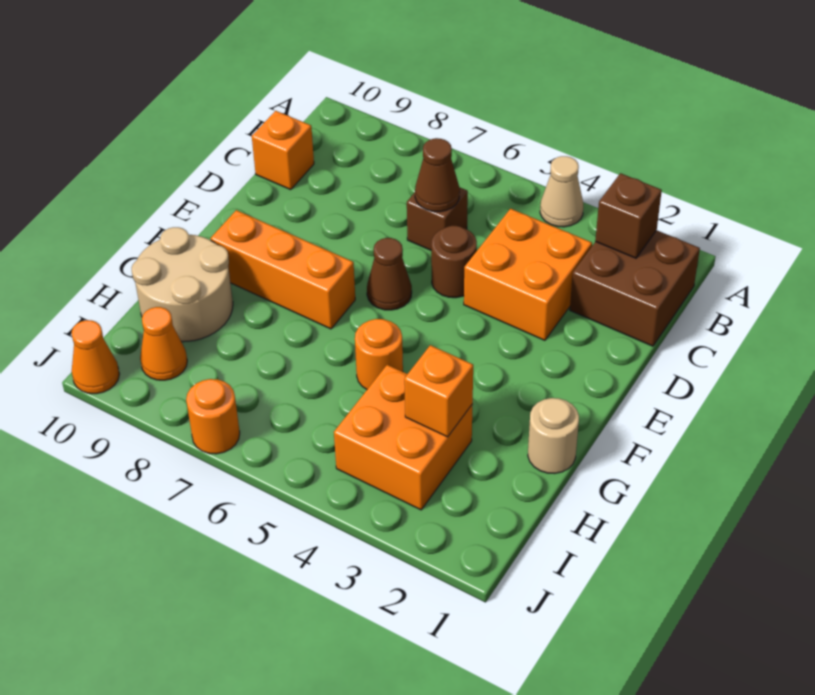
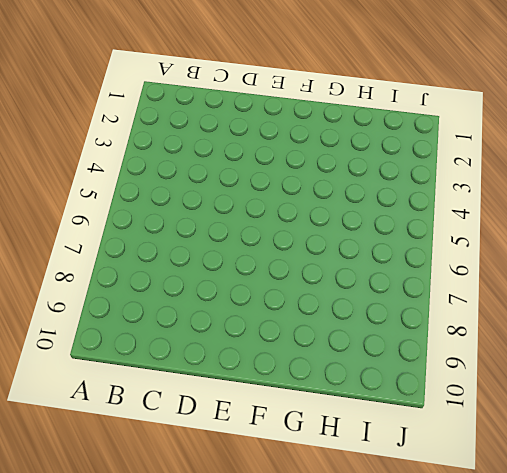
none -> tan cone A4 level 1
none -> brown brick B1:C2 level 1
none -> orange brick C3:D4 level 1

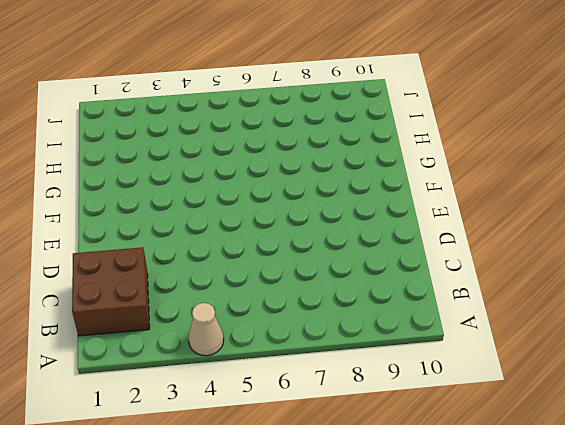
none -> orange brick C3:D4 level 1
none -> brown brick C6 level 1
none -> orange brick C10 level 1

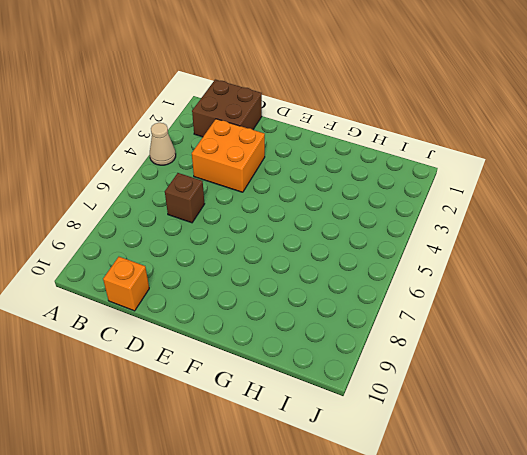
none -> brown round brick D5 level 1
none -> brown cone E6 level 1
none -> orange brick F7:F9 level 1

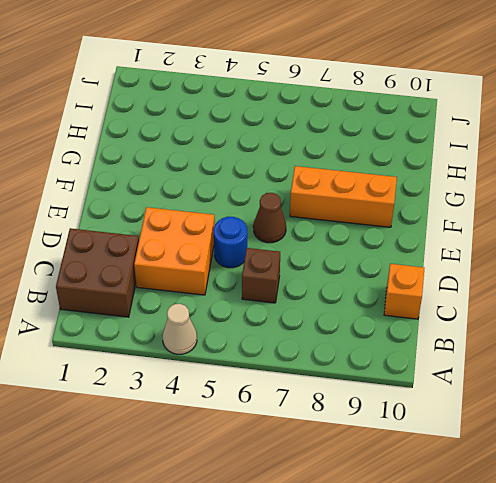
blue round brick D5 level 1 -> brown round brick D5 level 1
none -> tan round brick G1 level 1
none -> orange round brick G5 level 1
none -> tan round brick G9:H10 level 1

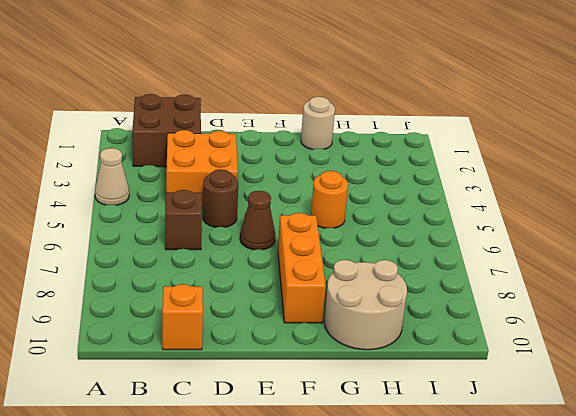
none -> orange brick H3:I4 level 1
none -> orange cone I9 level 1
none -> orange round brick J7 level 1

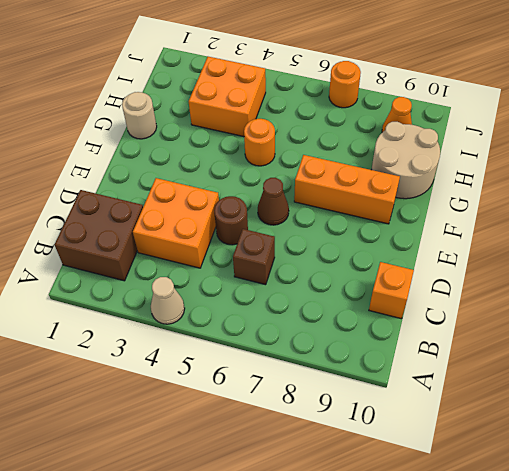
none -> orange cone J10 level 1
none -> brown brick B2 level 2
none -> brown cone C6 level 2

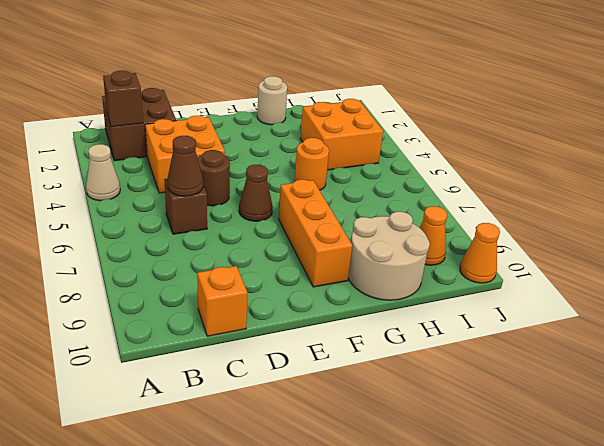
none -> orange round brick J7 level 1
none -> orange brick H3 level 2

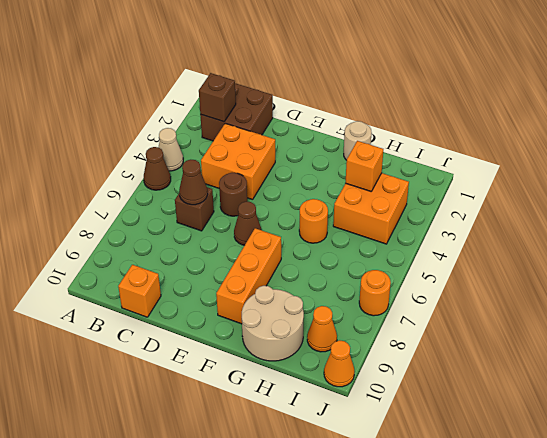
brown cone A5 level 1 -> none

